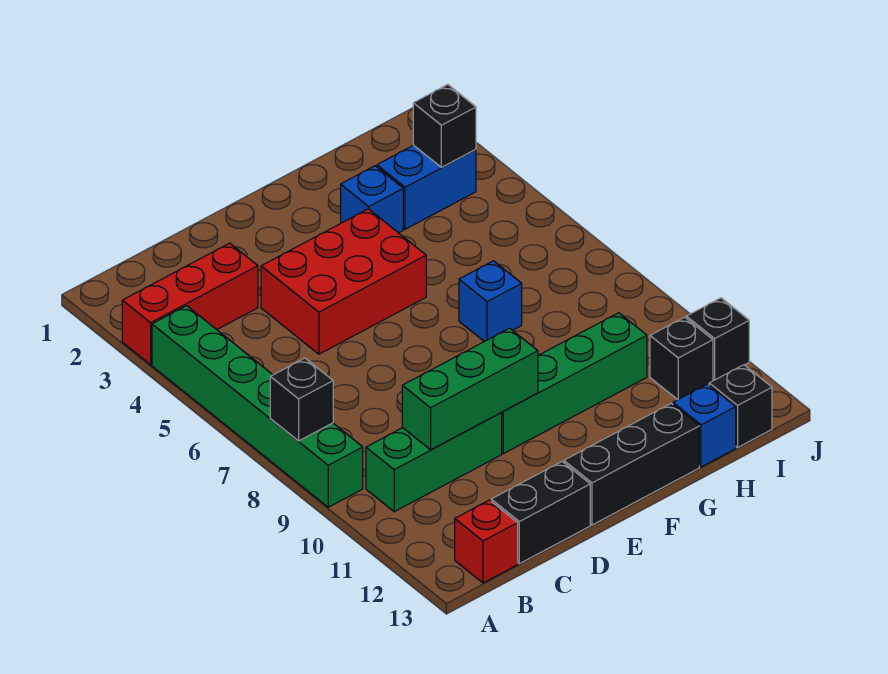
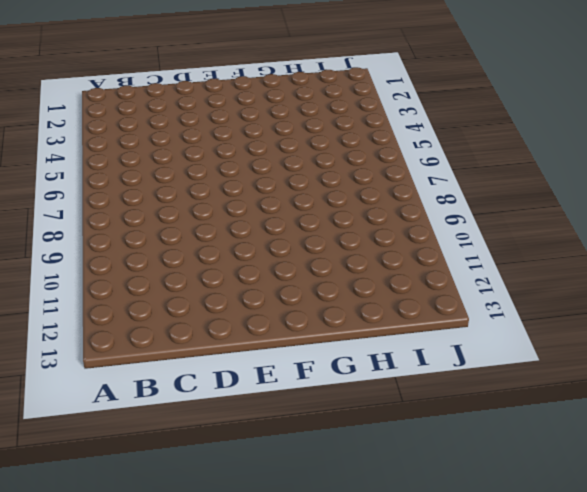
none -> red brick A3:C3 level 1
none -> green brick A4:A9 level 1
none -> green brick B10:D10 level 1

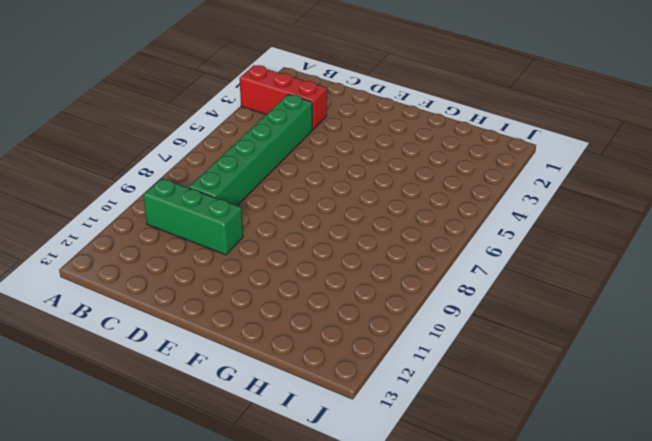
green brick C4:C9 level 1 -> green brick A4:A9 level 1
none -> red brick B13 level 1
none -> black brick C13:D13 level 1
none -> red brick D4:F5 level 1

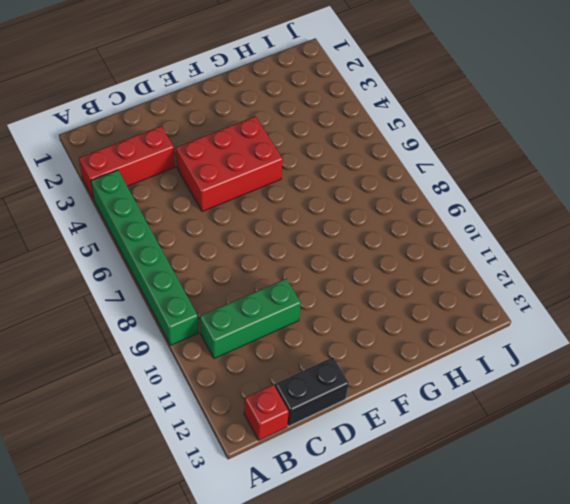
none -> green brick E10:H10 level 1
none -> black brick E13:G13 level 1
none -> blue brick G3 level 1

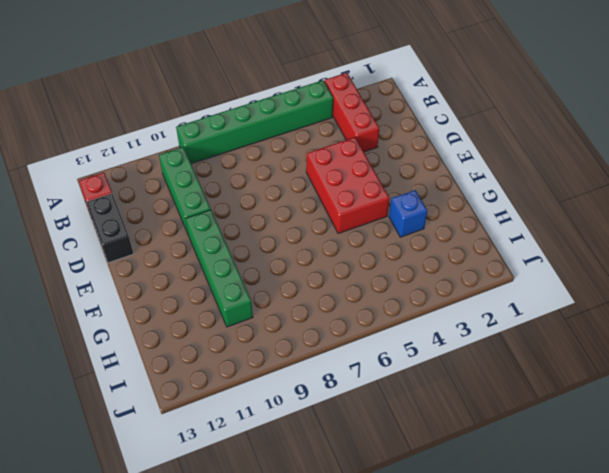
none -> black brick E13:G13 level 1
none -> blue brick G7 level 1
none -> blue brick H3:I3 level 1

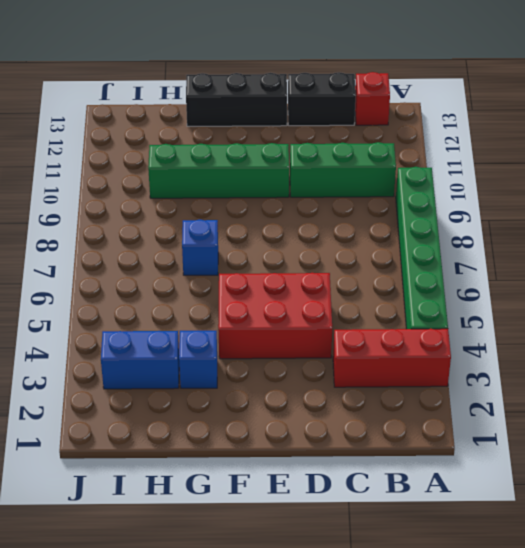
none -> blue brick H13 level 1
none -> black brick I11 level 1
none -> black brick I13 level 1

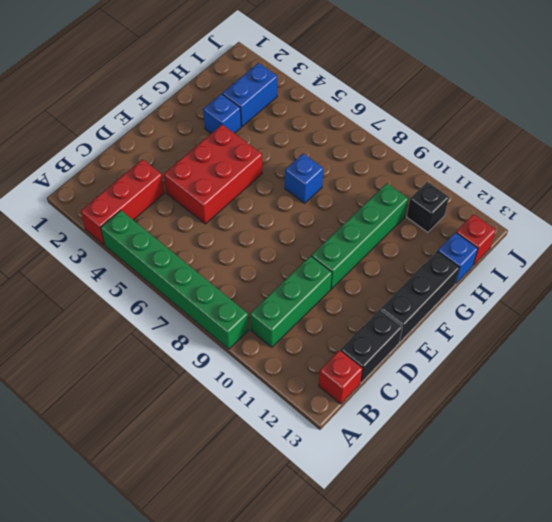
red brick I13 level 1 -> black brick I13 level 1
none -> black brick J11 level 1
none -> black brick A8 level 2
none -> green brick C10:E10 level 2

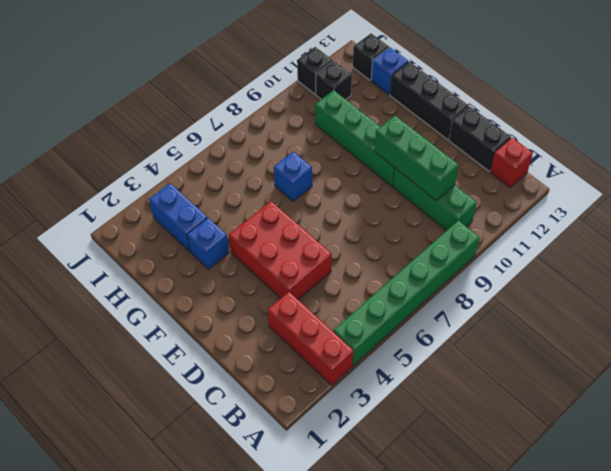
none -> black brick A8 level 2
none -> black brick I3 level 2

